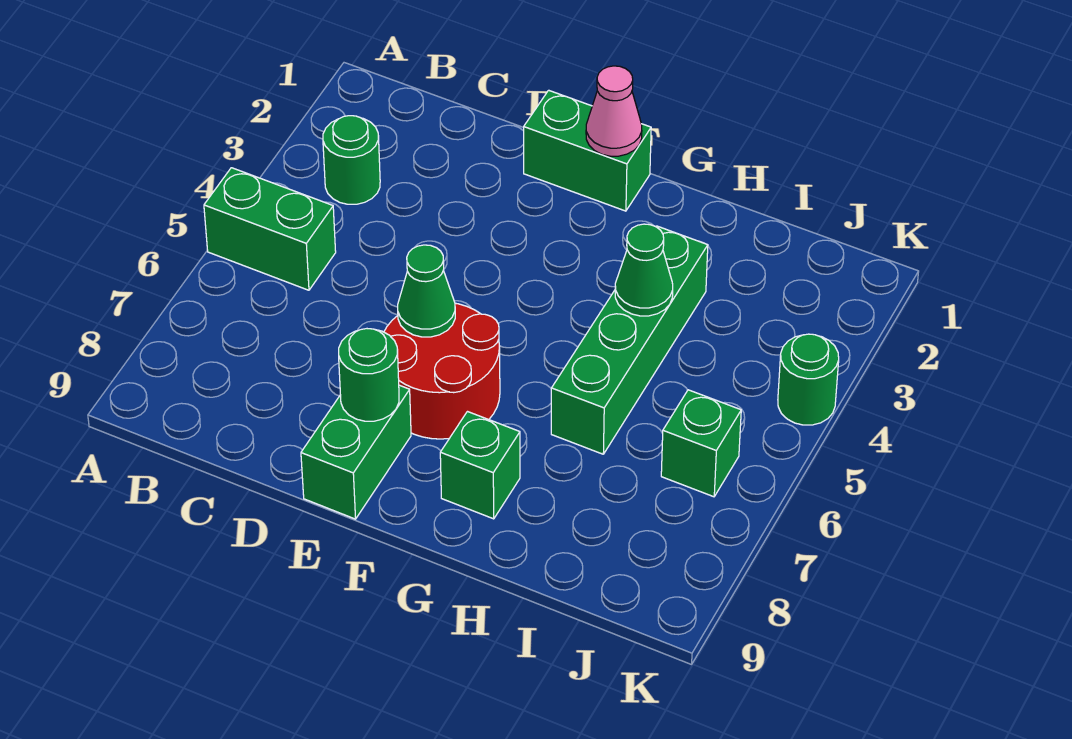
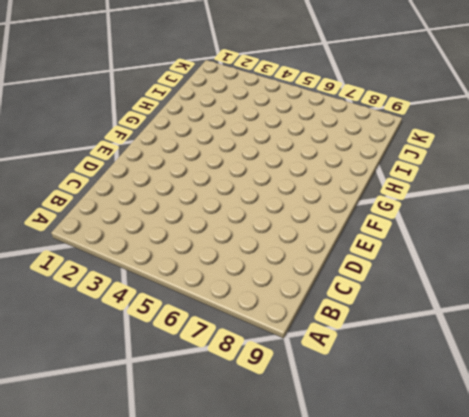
none -> green brick A5:B5 level 1
none -> green round brick B3 level 1
none -> green brick E1:F1 level 1

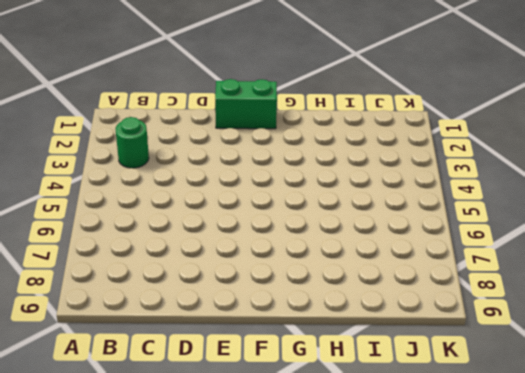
none -> green brick A5:B5 level 1
none -> red round brick E6:F7 level 1
none -> green brick E8:E9 level 1

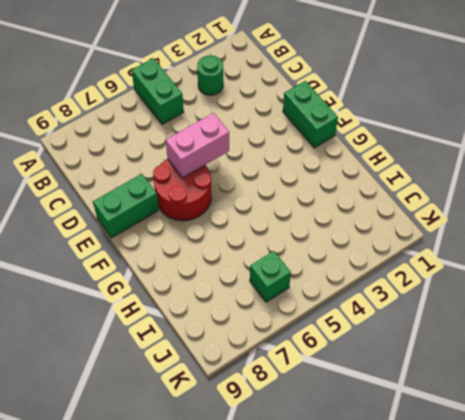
pink brick E5:E6 level 2 -> green cone E6 level 2
none -> green brick G8 level 1
none -> green brick H3:H6 level 1
none -> green round brick K4 level 1

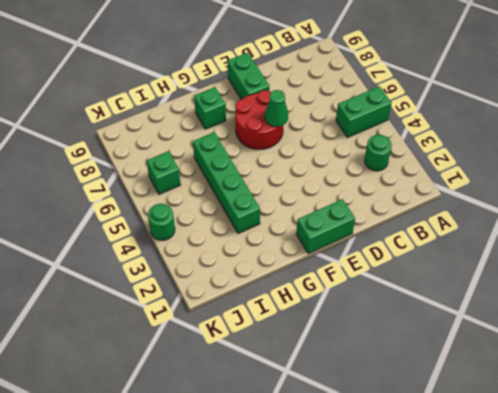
none -> green round brick E8 level 2
none -> pink cone F1 level 2
none -> green cone H4 level 2

